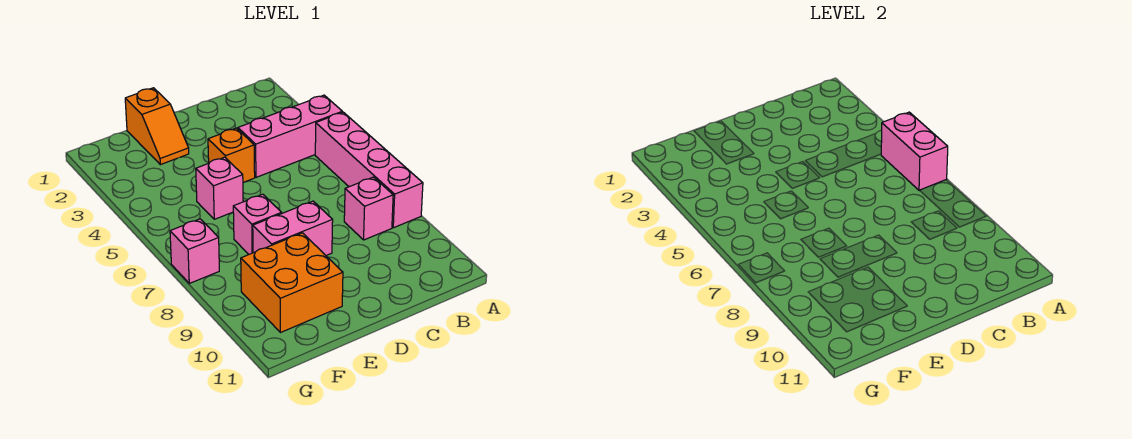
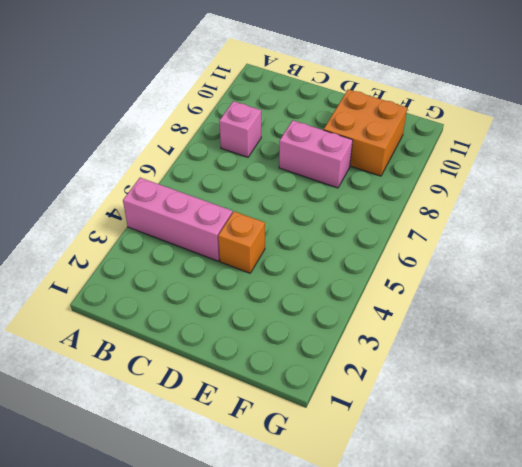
none -> pink brick A5:A8 level 1
none -> orange slope E1:E2 level 1 top 1

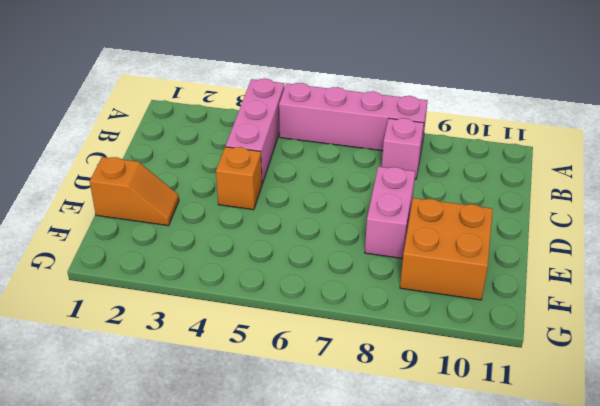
none -> pink brick E5 level 1
none -> pink brick E7 level 1

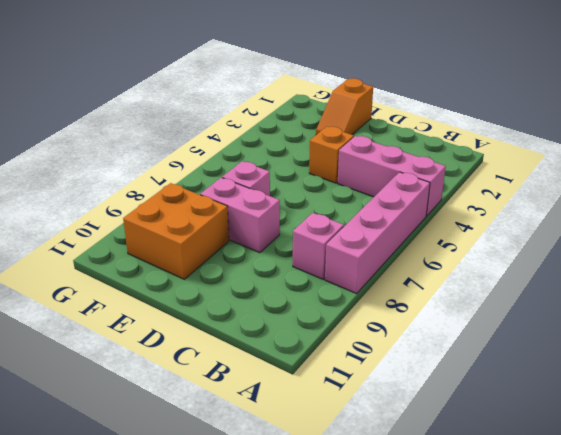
none -> pink brick E5 level 1
none -> pink brick G7 level 1

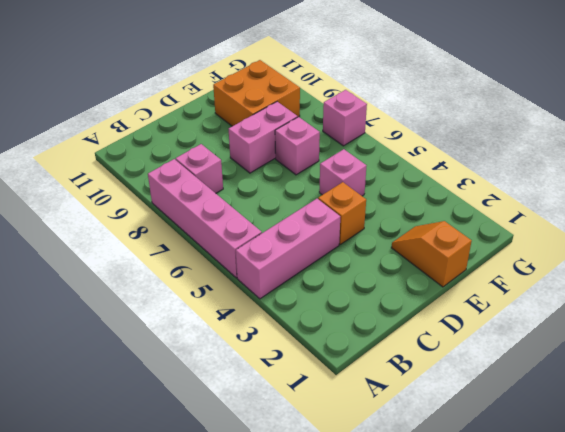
none -> pink brick A5:A6 level 2

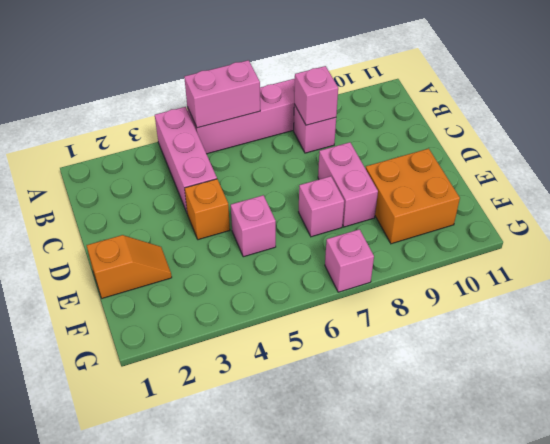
pink brick B8 level 2 -> none

